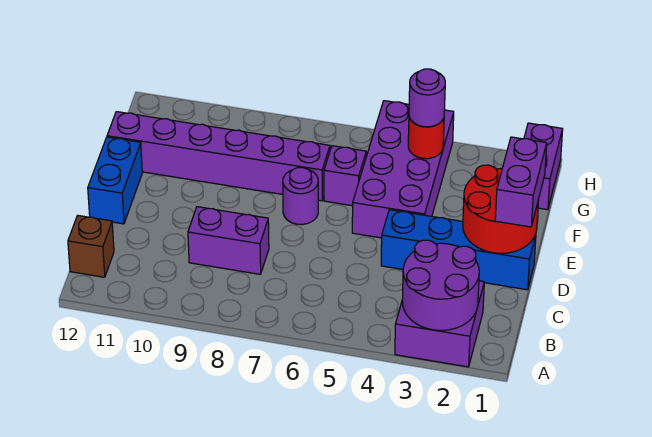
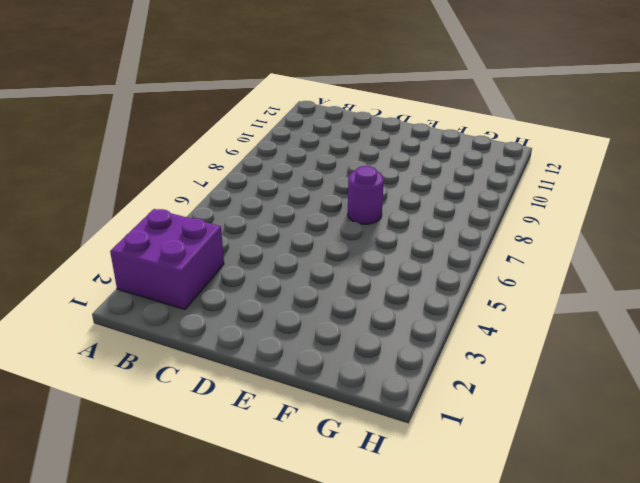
none -> brown brick B12 level 1
none -> purple brick C8:C9 level 1
none -> blue brick D1:D4 level 1

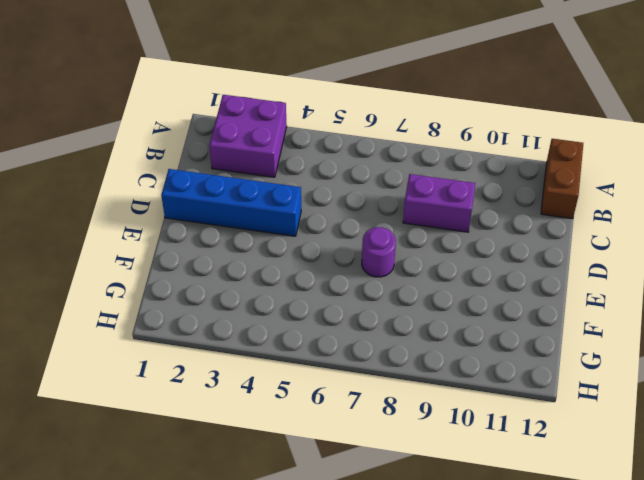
brown brick A12:B12 level 1 -> brown brick B12 level 1
none -> blue brick D12:E12 level 1
none -> purple brick E4:H5 level 1
none -> purple brick F6 level 1

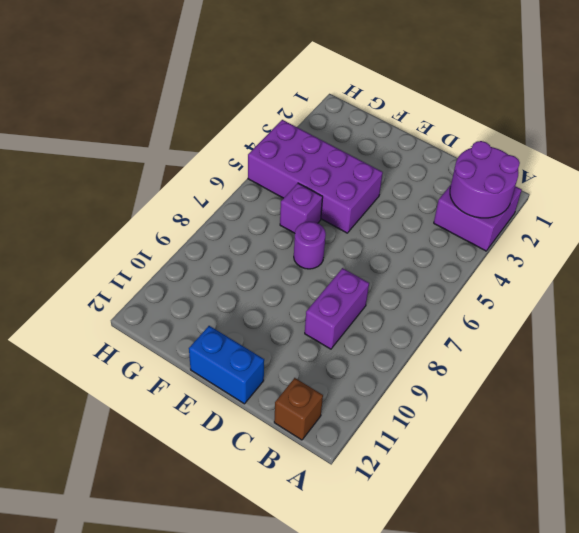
none -> blue brick D1:D4 level 1
none -> purple brick F7:F12 level 1
none -> purple brick G1:H1 level 1

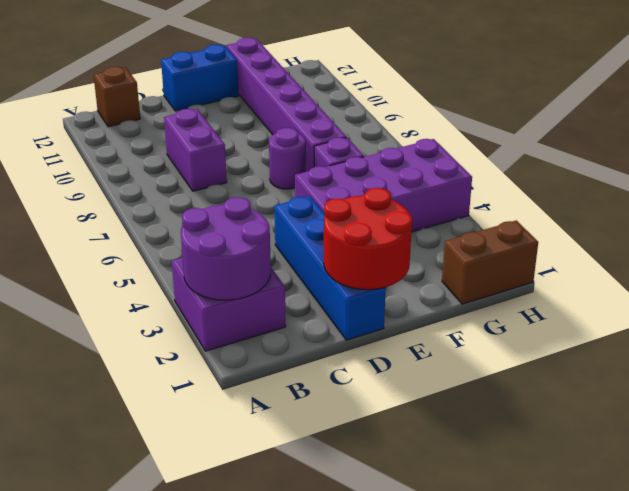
brown brick G1:H1 level 1 -> purple brick G1:H1 level 1
none -> red round brick G4 level 2
none -> purple brick D1:E1 level 3
none -> purple round brick G4 level 3

